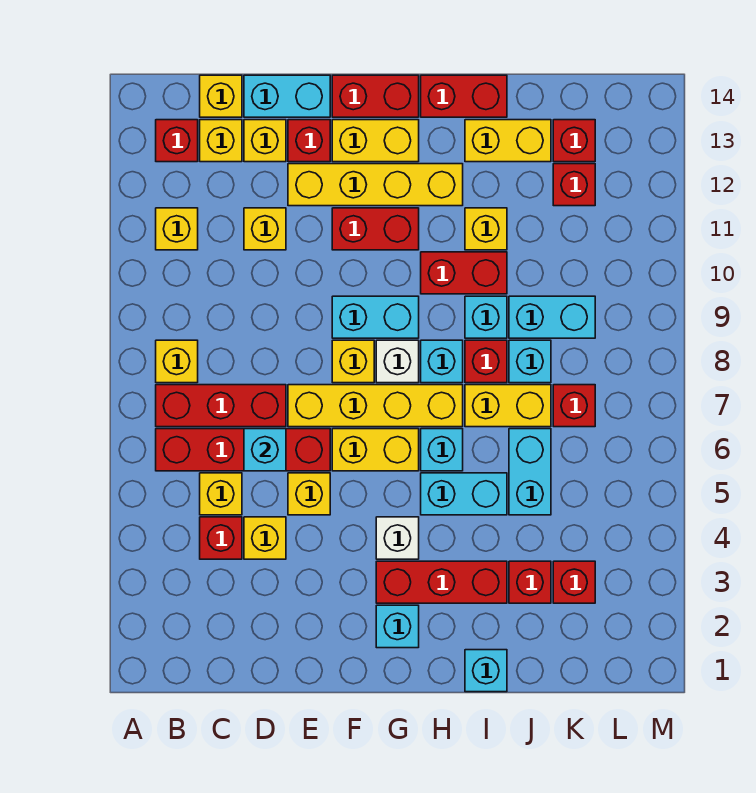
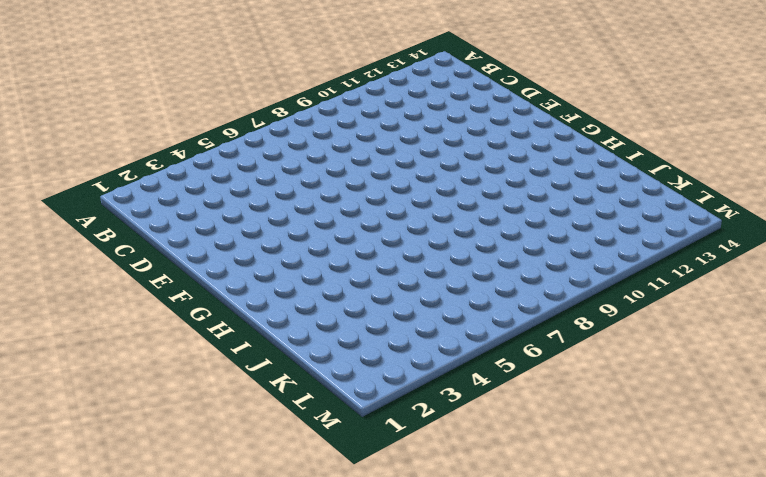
none -> red brick B6:E6 level 1
none -> red brick B7:D7 level 1
none -> yellow brick B8 level 1
none -> yellow brick B11 level 1

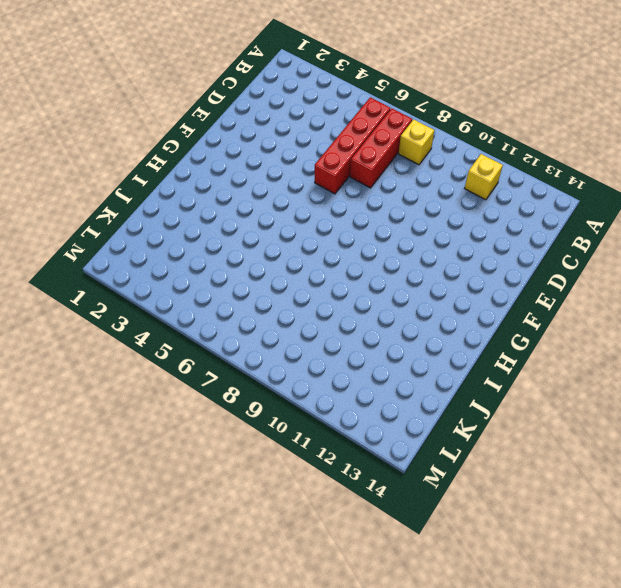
none -> red brick B13 level 1
none -> red brick C4 level 1
none -> yellow brick C5 level 1
none -> yellow brick C13 level 1

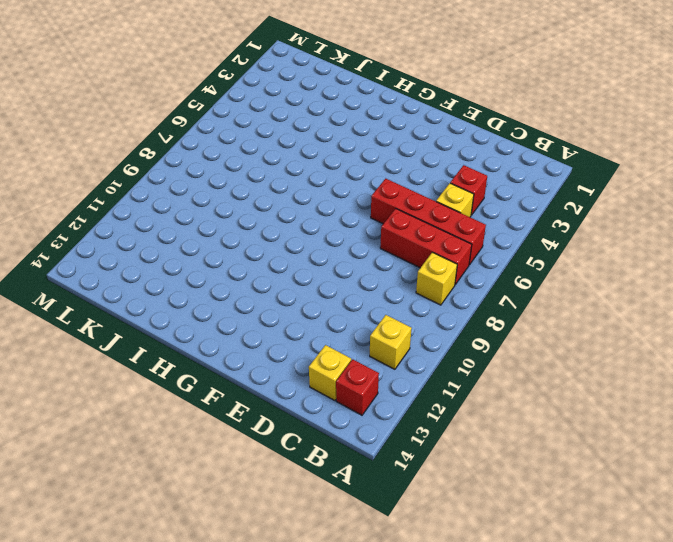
none -> yellow brick C14 level 1
none -> yellow brick D4 level 1
none -> yellow brick D11 level 1
none -> yellow brick D13 level 1

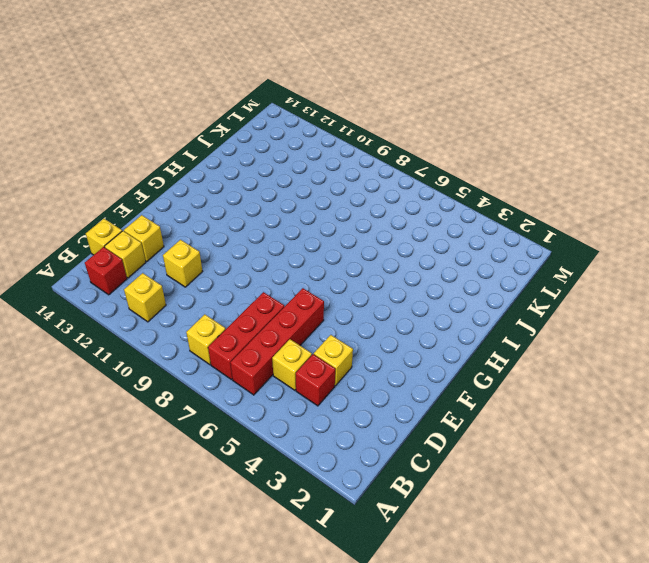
none -> cyan brick D14:E14 level 1
none -> yellow brick E5 level 1
none -> yellow brick E7:H7 level 1
none -> yellow brick E12:H12 level 1

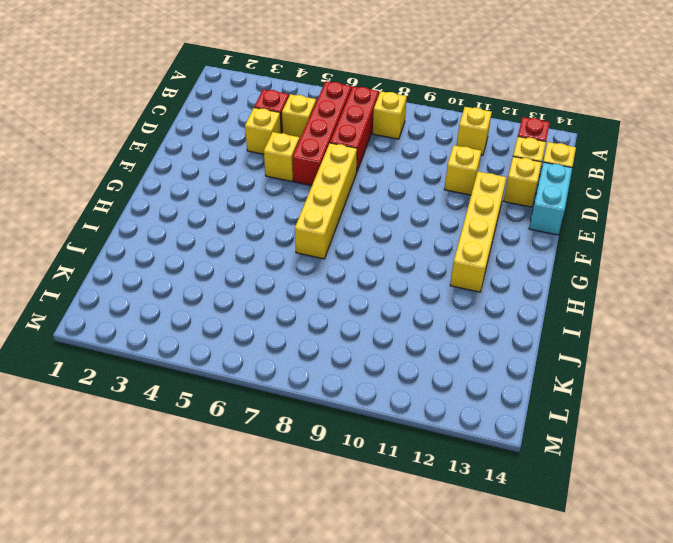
none -> red brick E13 level 1
none -> yellow brick F6:G6 level 1
none -> yellow brick F8 level 1
none -> cyan brick F9:G9 level 1

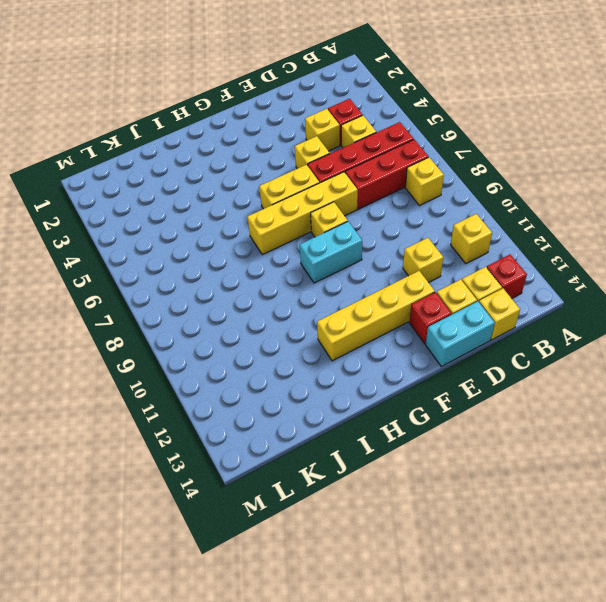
none -> red brick F11:G11 level 1
none -> yellow brick F13:G13 level 1
none -> red brick F14:G14 level 1
none -> cyan brick G2 level 1

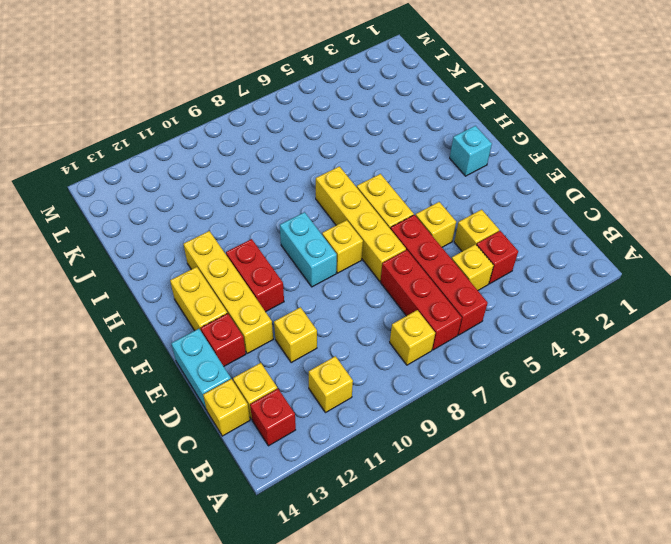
none -> yellow brick D13 level 1
none -> red brick F14:G14 level 1
none -> red brick G3:I3 level 1
none -> white brick G4 level 1

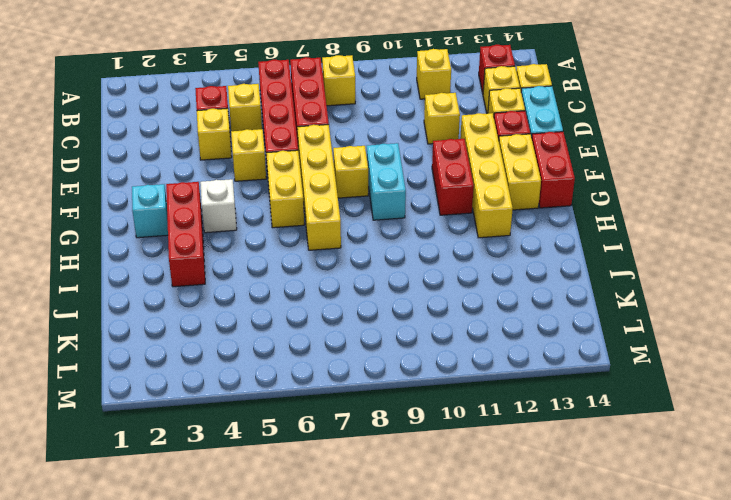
none -> white brick G8 level 1
none -> cyan brick H5:I5 level 1
none -> cyan brick H6 level 1
none -> cyan brick H8 level 1

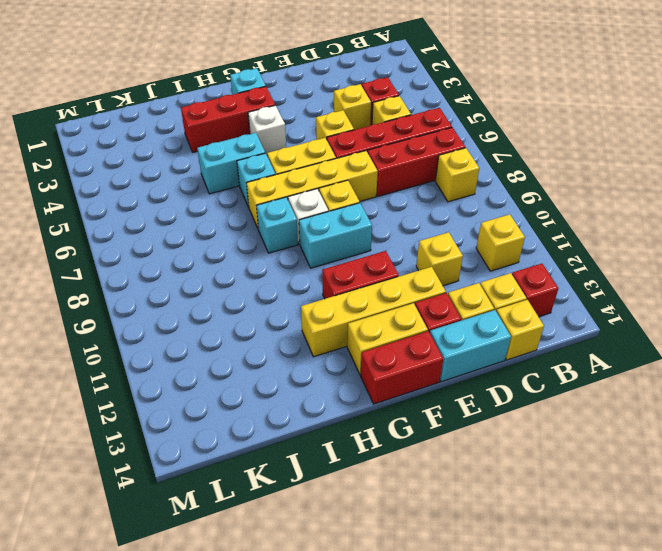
none -> red brick H10:I10 level 1
none -> red brick H14:I14 level 1
none -> cyan brick I1 level 1
none -> yellow brick I7:J7 level 1

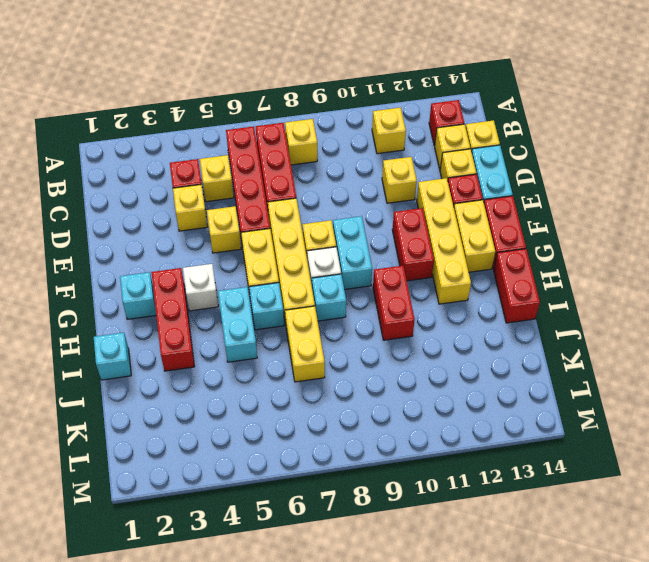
none -> red brick I8 level 1
none -> cyan brick I9 level 1
none -> yellow brick I11 level 1
none -> yellow brick I13:J13 level 1

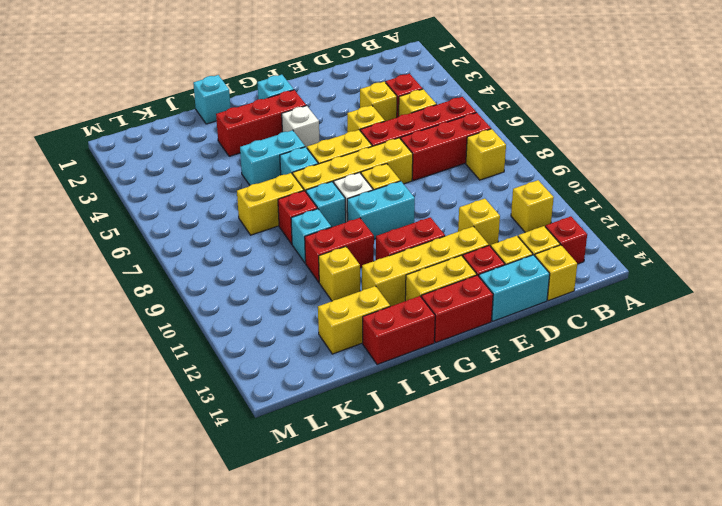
none -> red brick J3 level 1
none -> cyan brick J5:J6 level 1
none -> cyan brick J8 level 1
none -> cyan brick J9:K9 level 1

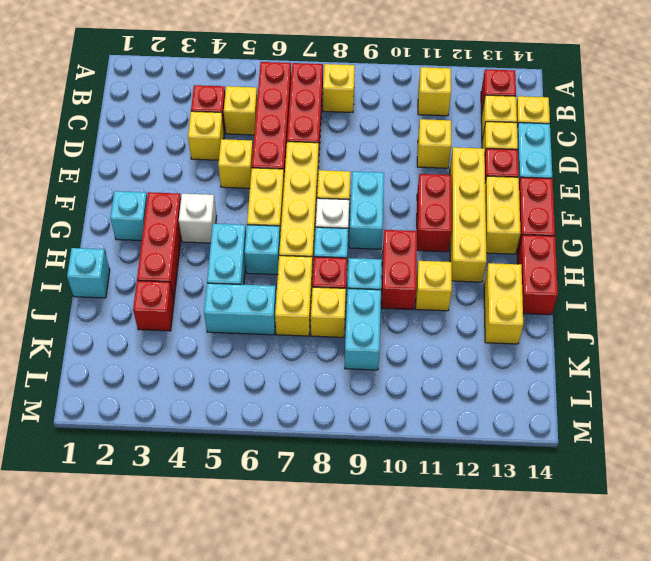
yellow brick J8 level 1 -> cyan brick J8 level 1
none -> red brick K3 level 1
none -> red brick K7 level 1
none -> red brick K12 level 1
none -> red brick K13 level 1

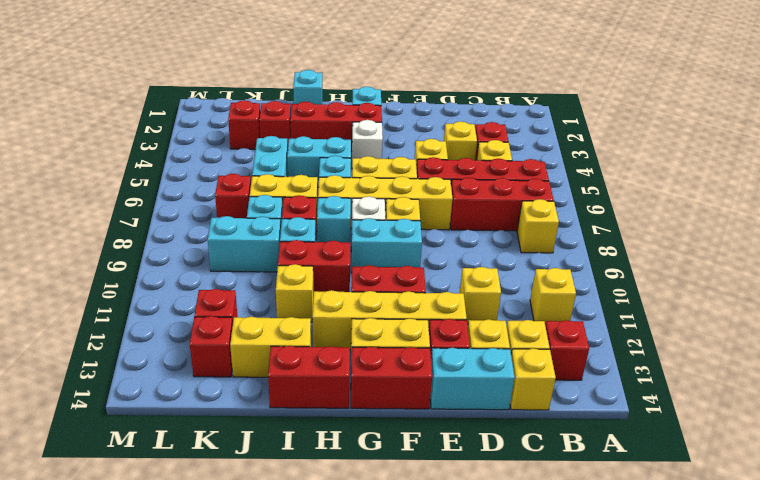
none -> cyan brick D6 level 2

